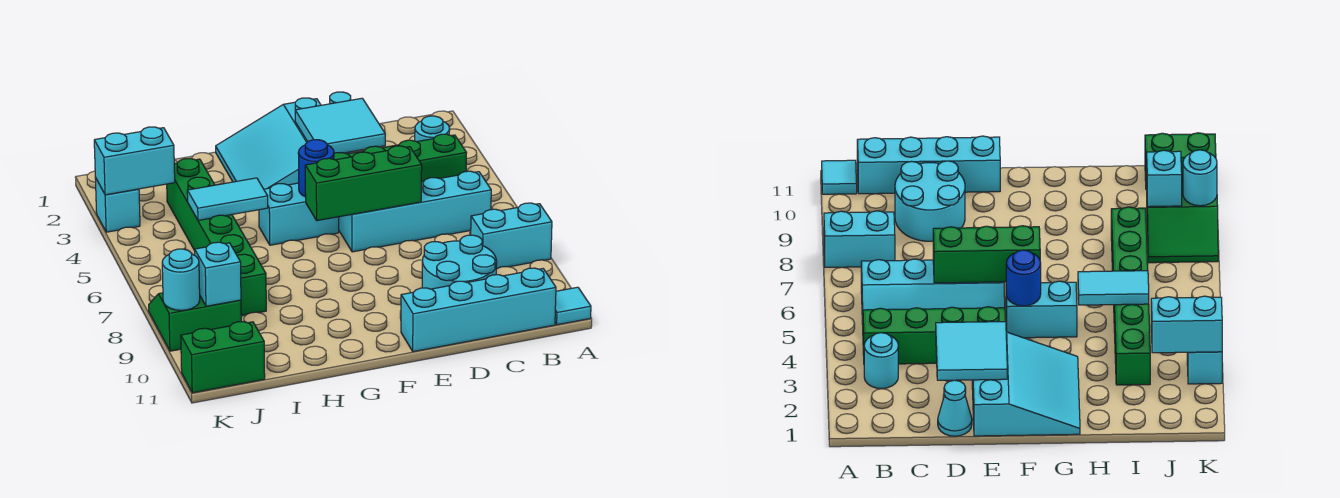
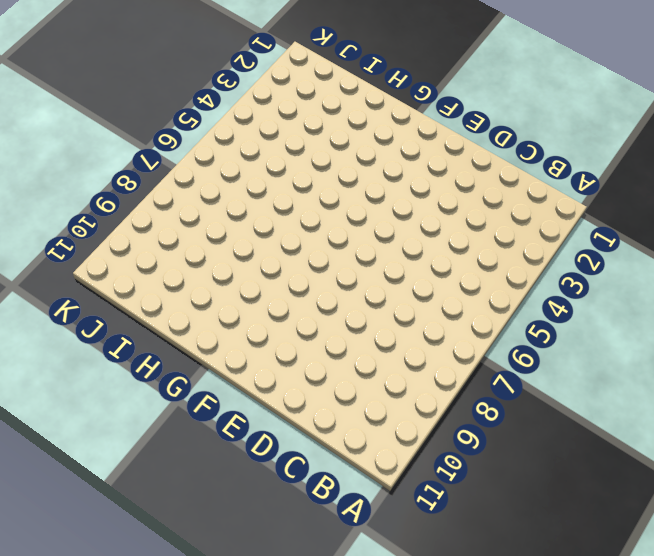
none -> cyan brick A8:B8 level 1
none -> cyan tile A11 level 1
none -> cyan round brick B3 level 1

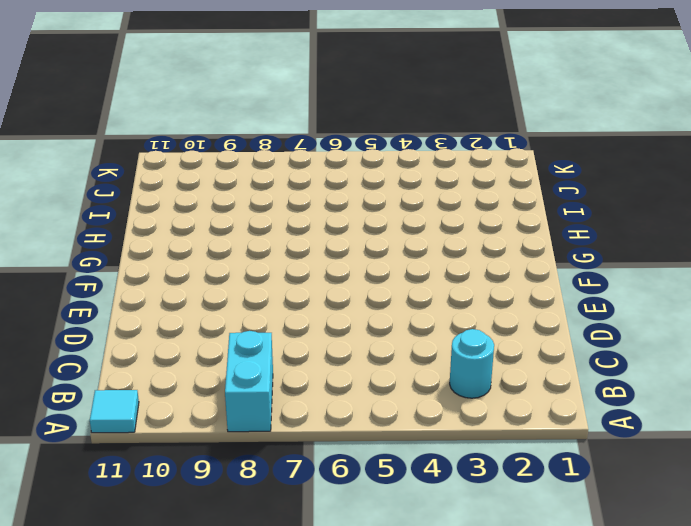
none -> green brick B4:E4 level 1
none -> cyan slope B5:E6 level 1 top 6
none -> cyan brick B11:E11 level 1

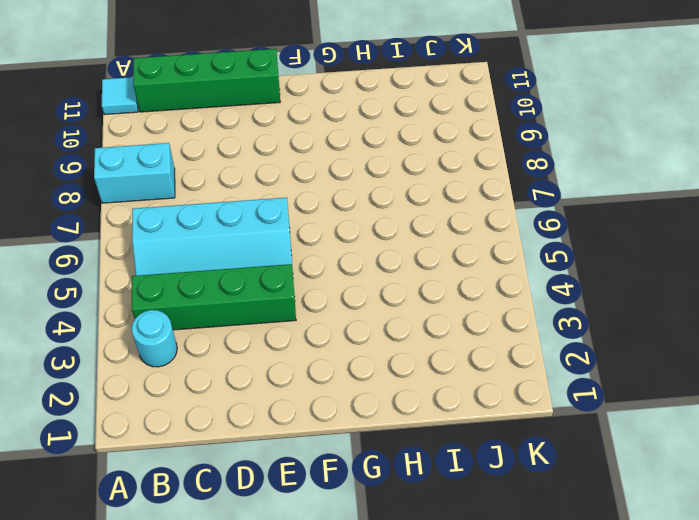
green brick B11:E11 level 1 -> cyan brick B11:E11 level 1
none -> cyan round brick C9:D10 level 1
none -> cyan cone D1 level 1
none -> cyan slope E1:G3 level 1 top E

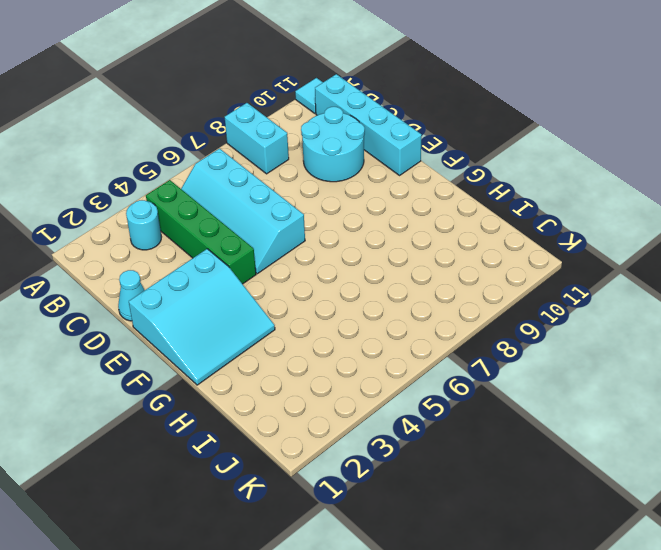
none -> cyan brick F5:G5 level 1
none -> green brick I3:I8 level 1
none -> green slope J8:K9 level 1 top 9

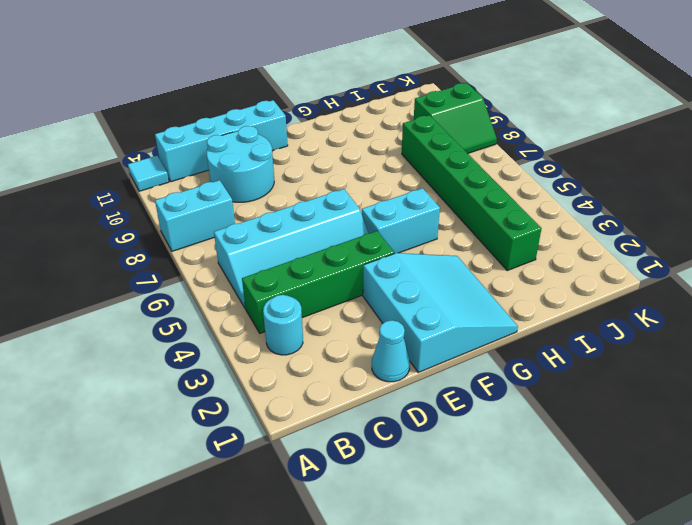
none -> green brick J11:K11 level 1
none -> cyan brick K3 level 1
none -> cyan tile D2:E3 level 2

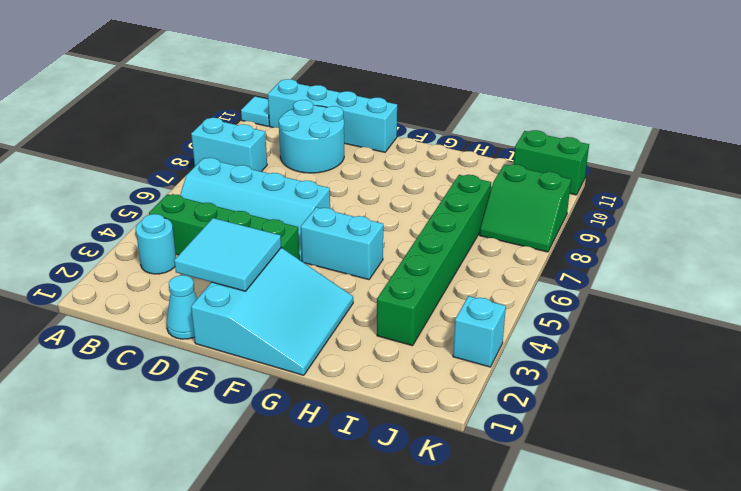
none -> green brick D6:F6 level 2
none -> blue round brick F5 level 2
none -> cyan tile H5:I5 level 2

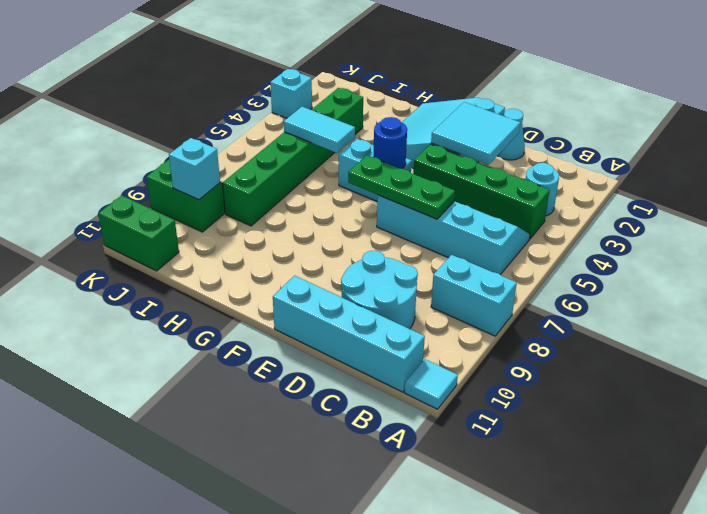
green plate D6:F6 level 2 -> green brick D6:F6 level 2
none -> cyan brick J3:K3 level 2
none -> cyan round brick K9 level 2

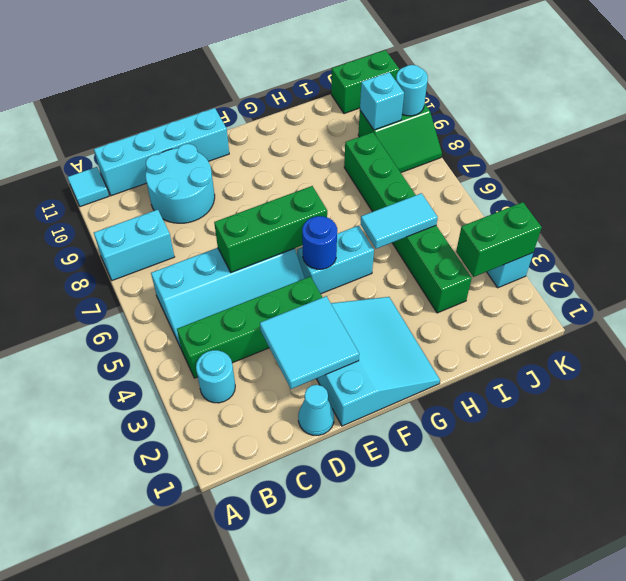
green brick J3:K3 level 2 -> cyan brick J3:K3 level 2

